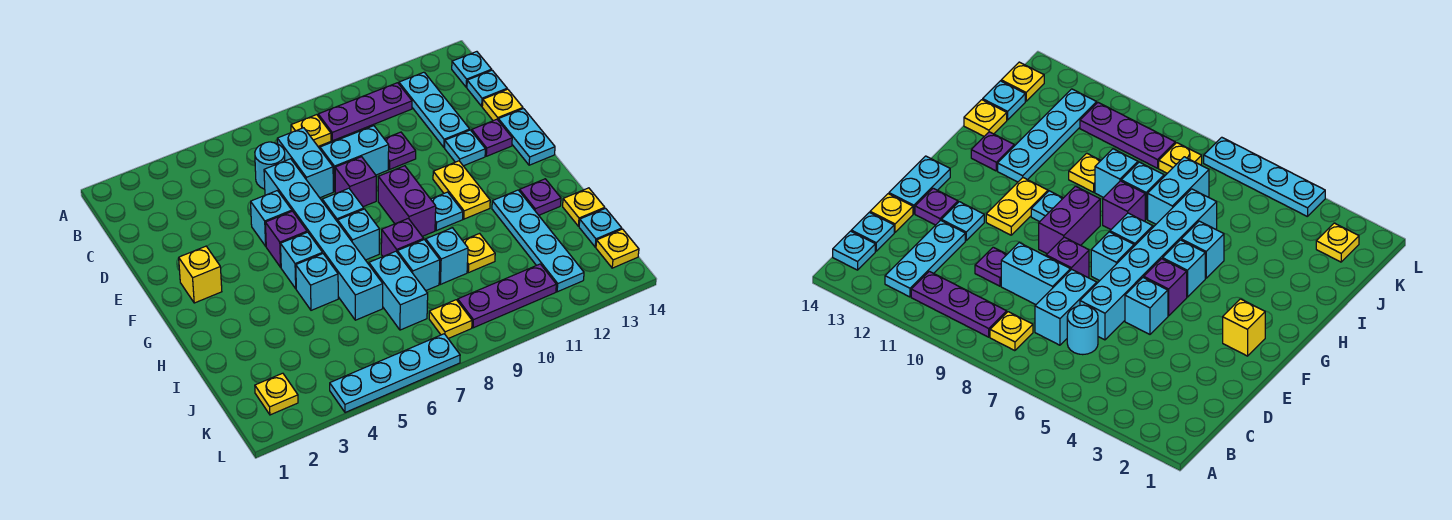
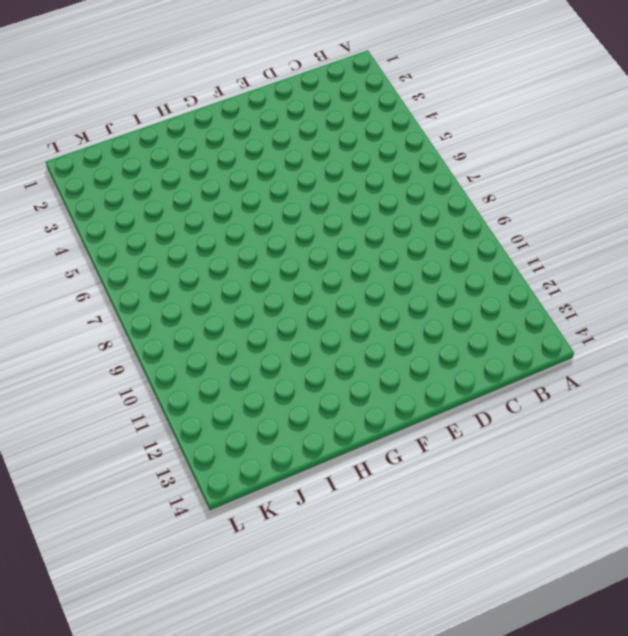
none -> yellow plate B8 level 1
none -> purple plate B9:B11 level 1
none -> cyan plate B12:D12 level 1
none -> cyan plate B14 level 1

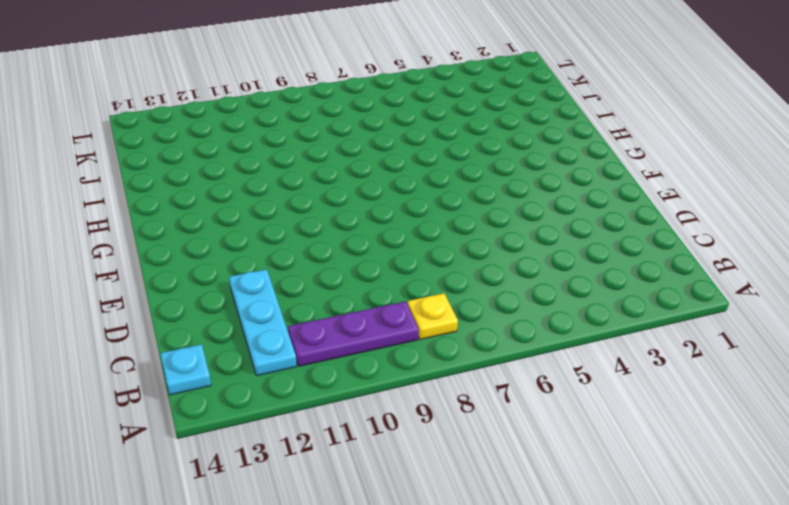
none -> cyan round brick C6 level 1
none -> cyan brick C7:D7 level 1
none -> cyan plate C14 level 1
none -> cyan brick D6:I6 level 1

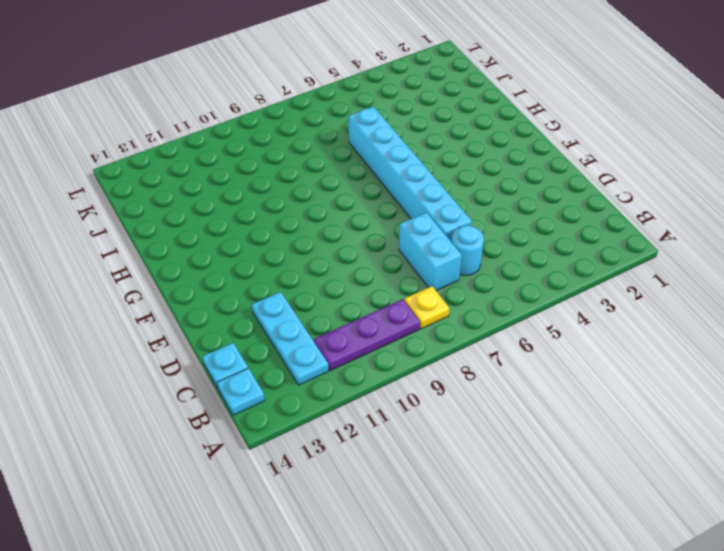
none -> cyan brick D8:D9 level 1
none -> purple plate D10 level 1
none -> yellow plate D14 level 1
none -> cyan brick E5 level 1

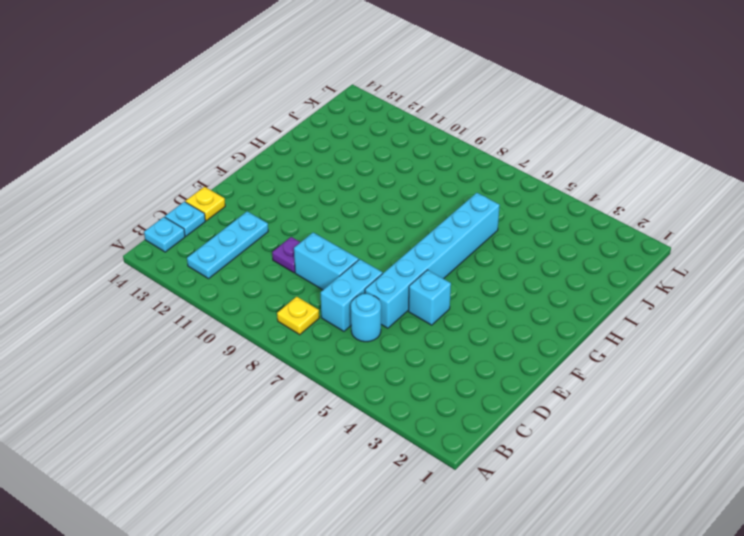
none -> purple plate B9:B11 level 1
none -> purple brick E8 level 1
none -> cyan plate E12 level 1
none -> purple plate E13 level 1

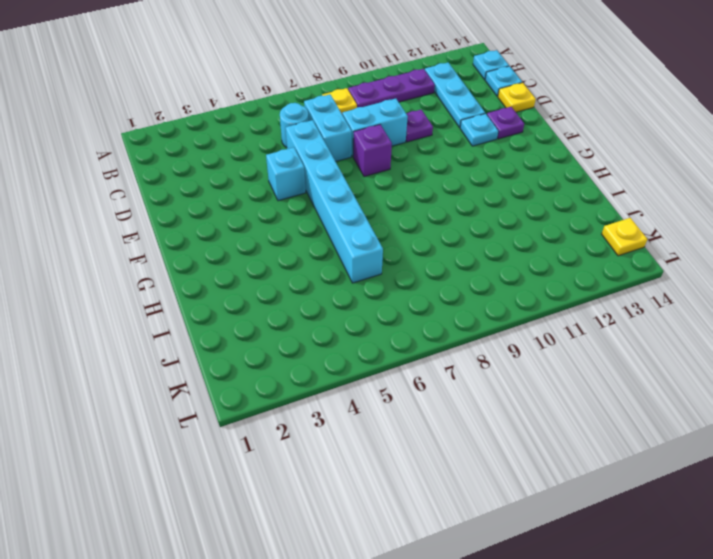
none -> cyan plate E14:F14 level 1
none -> yellow brick F2 level 1
none -> purple brick F5 level 1
none -> cyan brick F7 level 1

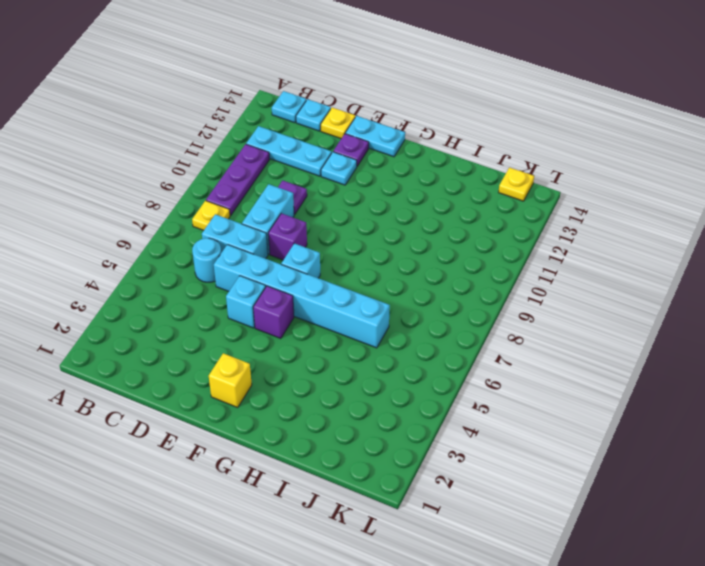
none -> purple brick F9:G9 level 1
none -> yellow plate F11:G11 level 1
none -> cyan brick G5 level 1
none -> cyan brick G7 level 1

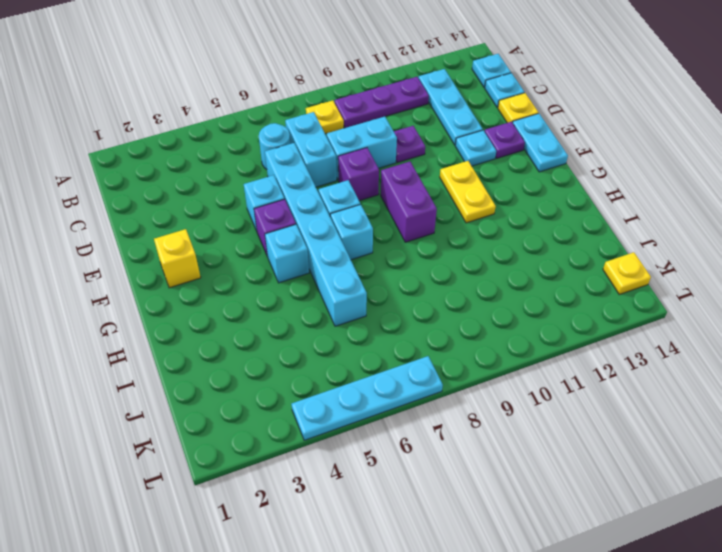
none -> cyan plate G10 level 1
none -> cyan brick H5 level 1
none -> purple brick H8 level 1
none -> cyan plate H12:K12 level 1

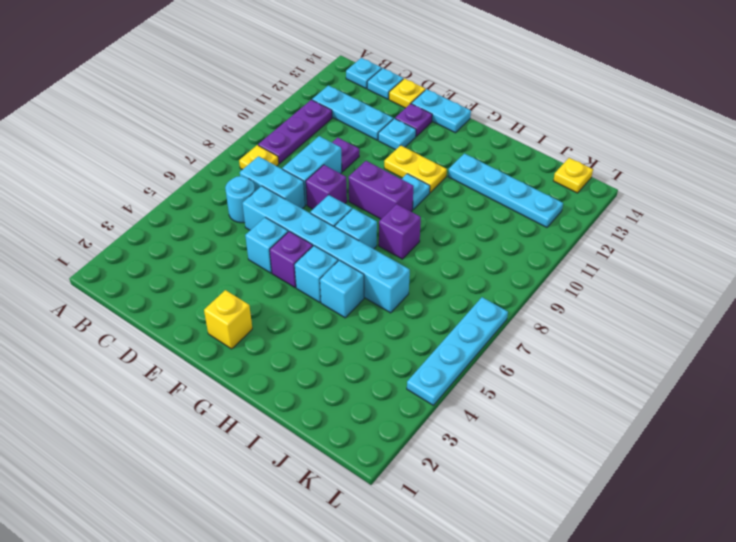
none -> purple plate H13 level 1
none -> cyan brick I7:J7 level 1
none -> cyan brick I8 level 1
none -> cyan brick I9 level 1

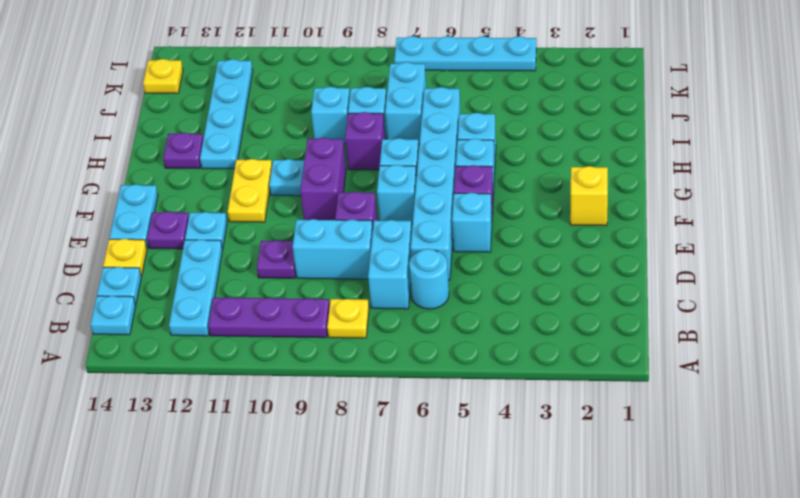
none -> yellow plate I10 level 1
none -> yellow plate I14 level 1
none -> cyan plate J14 level 1
none -> yellow plate K2 level 1

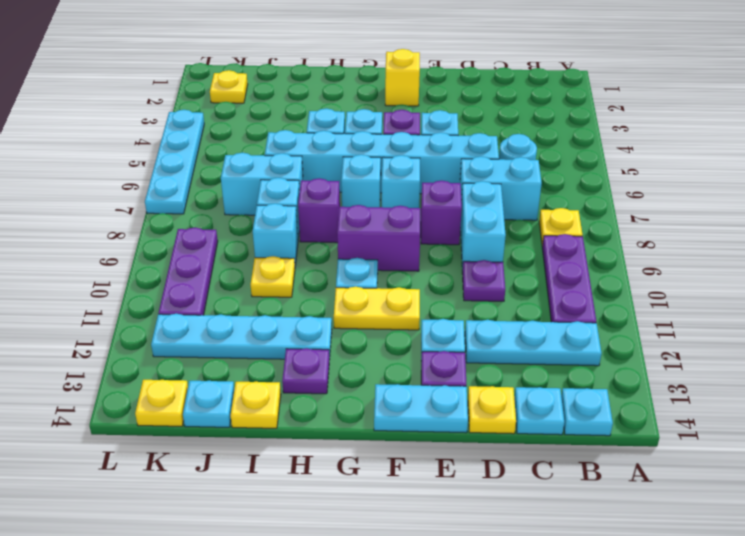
none -> yellow plate K8 level 1

